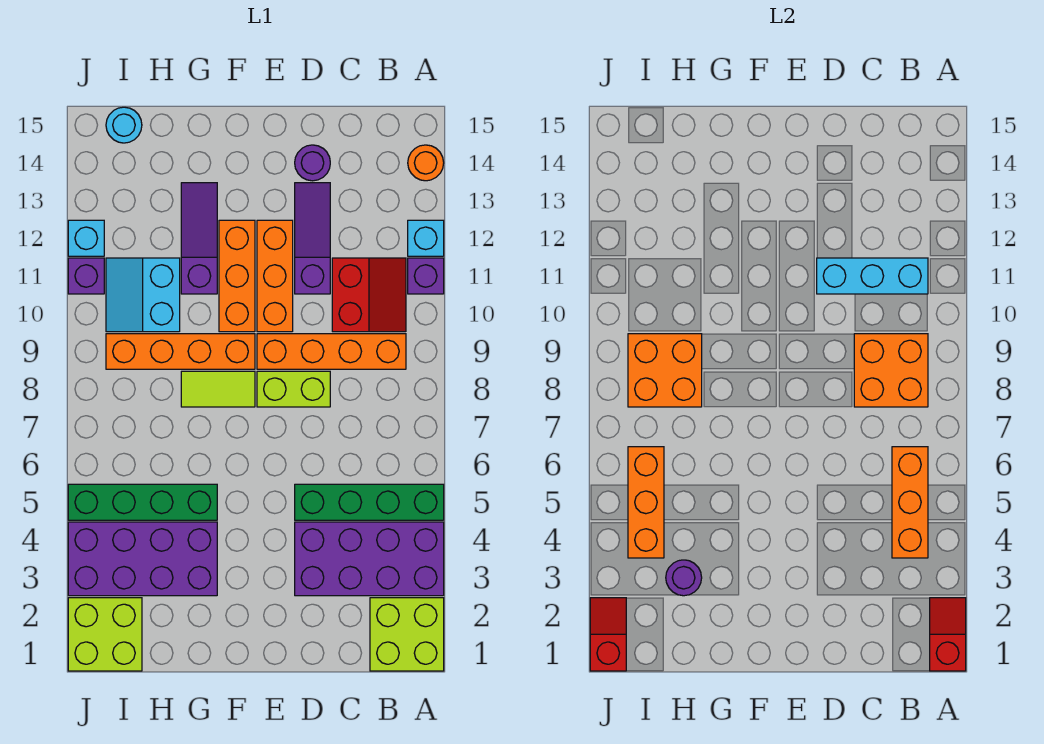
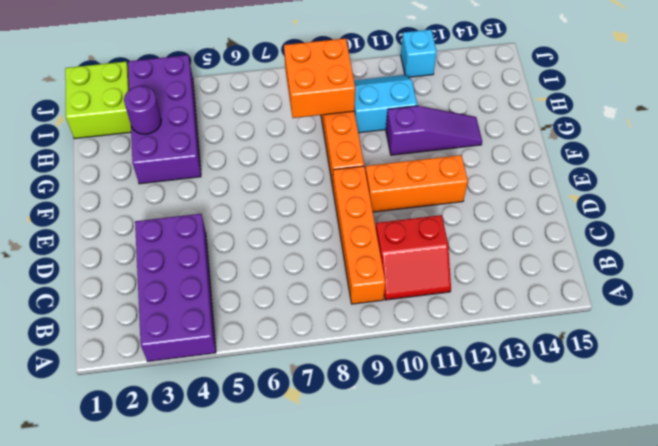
none -> lime brick A1:B2 level 1
none -> green brick A5:D5 level 1
none -> purple brick A11 level 1
none -> cyan brick A12 level 1

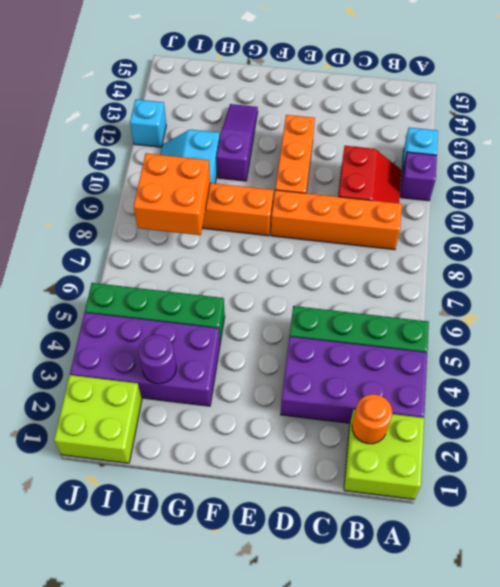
orange round brick B2 level 2 -> orange round brick A14 level 1
none -> lime brick D8:E8 level 1
none -> purple slope D11:D13 level 1 top 11
none -> purple round brick D14 level 1
none -> lime tile F8:G8 level 1

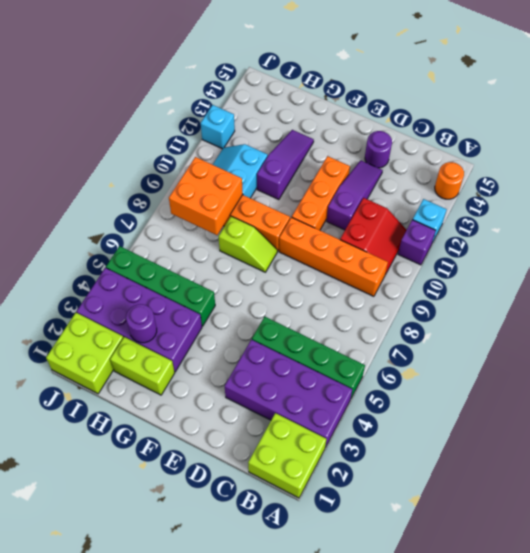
lime slope F8:G8 level 1 top G -> lime tile F8:G8 level 1
lime brick G2:H2 level 1 -> lime brick D8:E8 level 1
none -> orange brick F10:F12 level 1
none -> cyan round brick I15 level 1
none -> purple brick J11 level 1
none -> red slope A1:A2 level 2 top 1

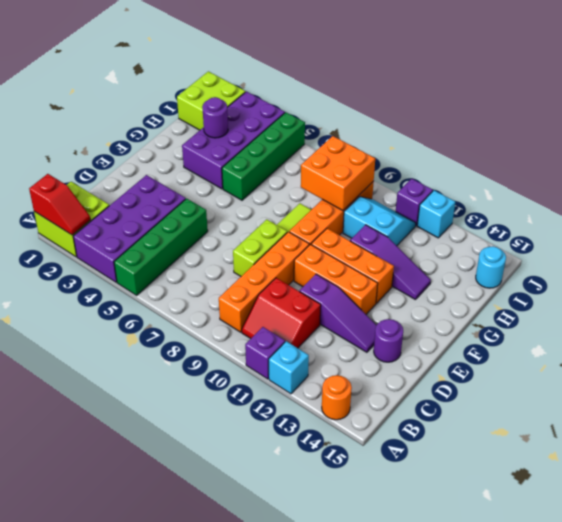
none -> orange brick B4:B6 level 2
none -> orange brick B8:C9 level 2
none -> cyan brick B11:D11 level 2
none -> orange brick I4:I6 level 2

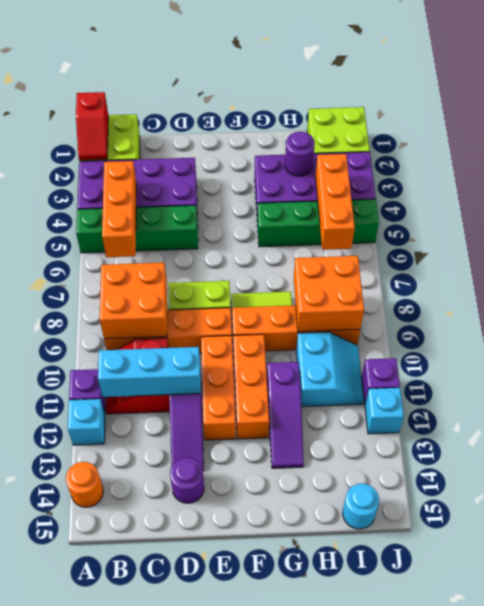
none -> red slope J1:J2 level 2 top 1

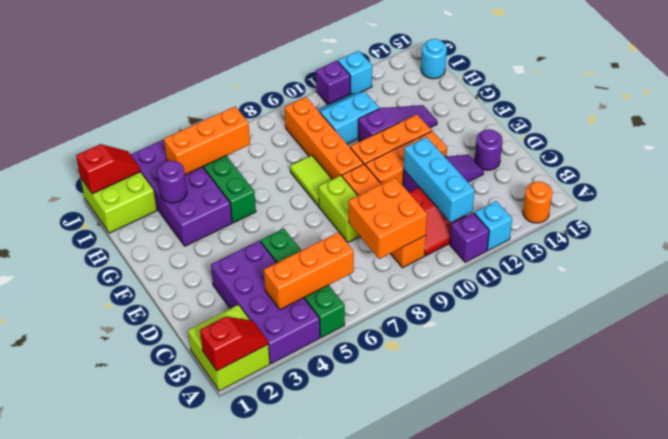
none -> orange brick H8:I9 level 2

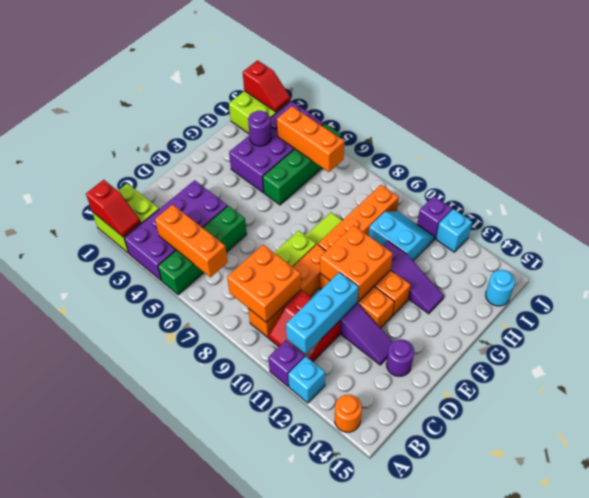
orange brick E10:F11 level 2 -> orange brick H8:I9 level 2

